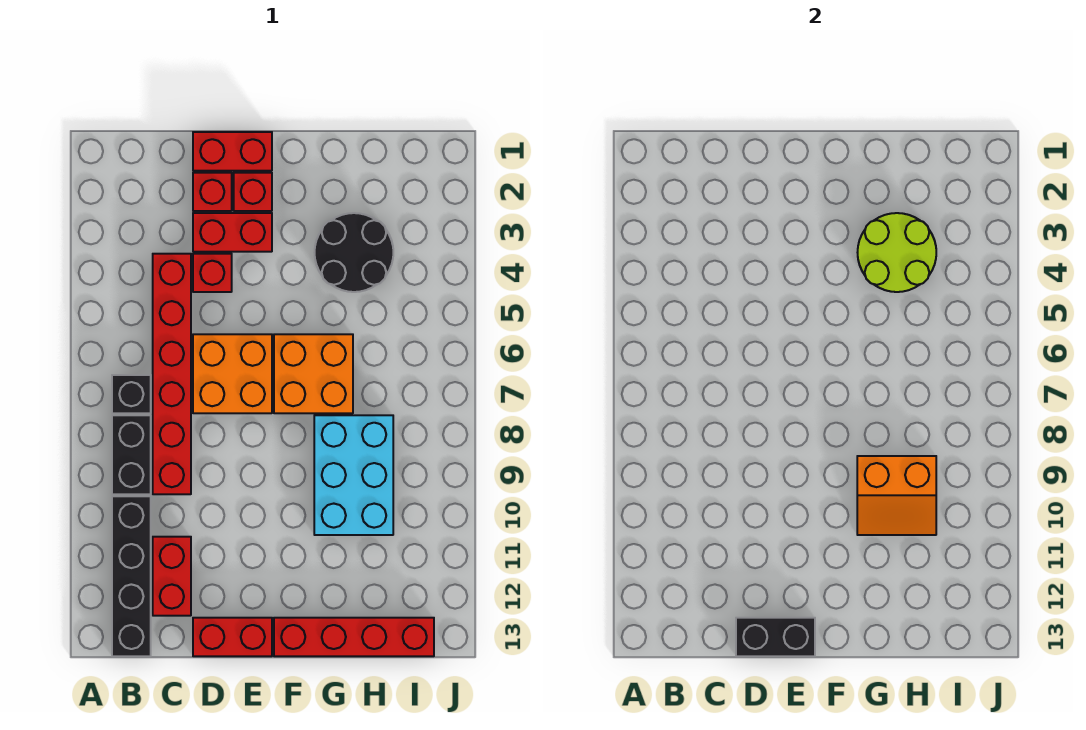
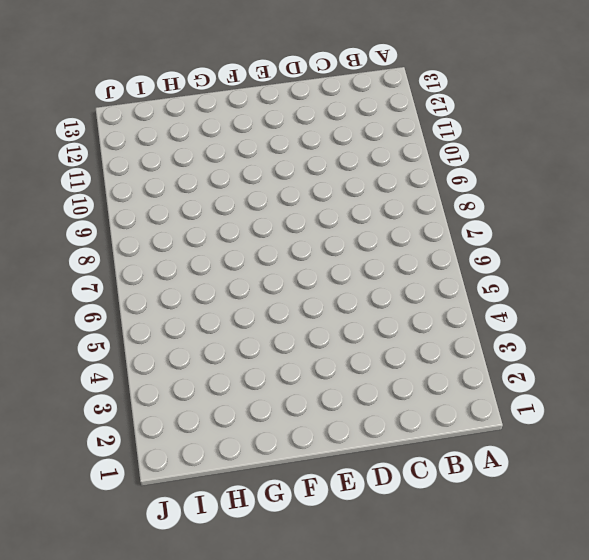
none -> black brick B7 level 1
none -> black brick B8:B9 level 1
none -> black brick B10:B13 level 1

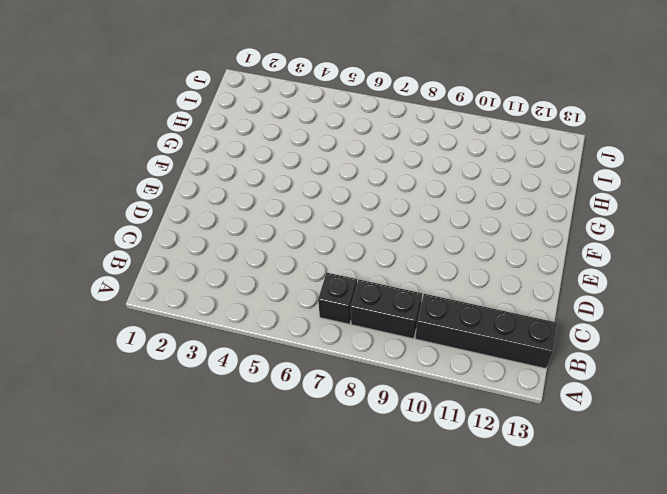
none -> red brick C4:C9 level 1
none -> red brick C11:C12 level 1
none -> red brick D1:E1 level 1

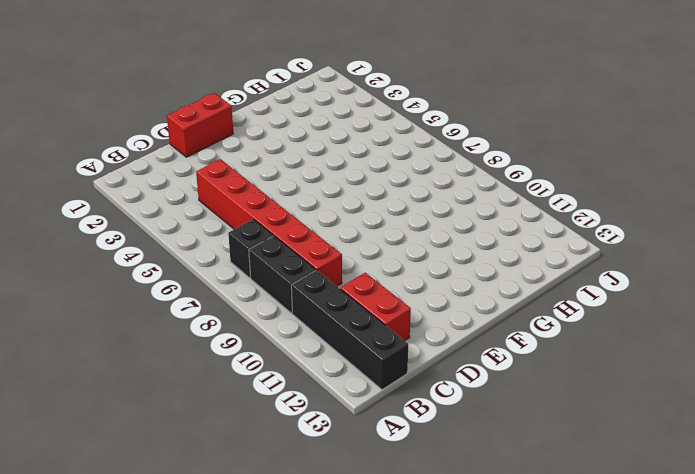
none -> red brick D2 level 1
none -> red brick D3:E3 level 1
none -> red brick D4 level 1

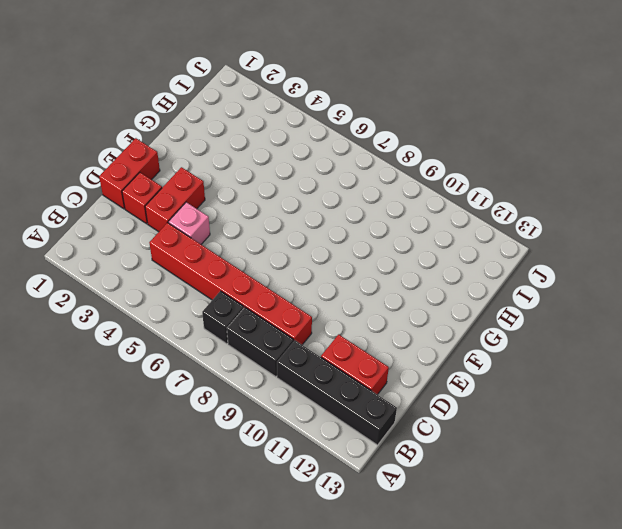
pink brick D4 level 1 -> red brick D4 level 1
none -> orange brick D6:E7 level 1
none -> red brick D13:E13 level 1
none -> red brick E2 level 1

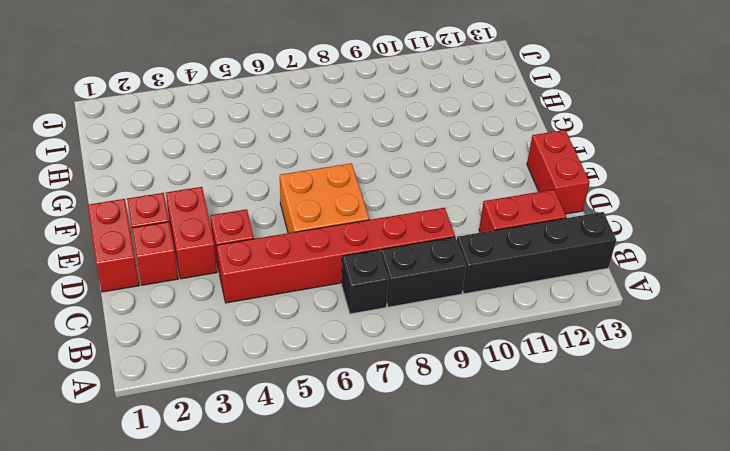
none -> orange brick F6:G7 level 1
none -> red brick F13:I13 level 1
none -> black round brick G3:H4 level 1

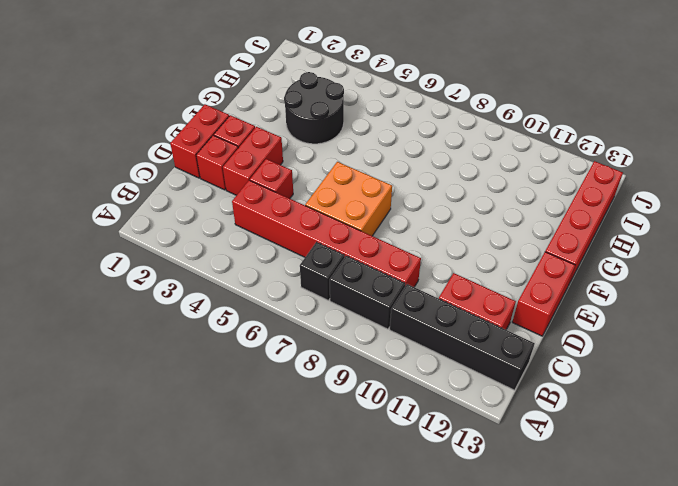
none -> orange brick F6:G7 level 1
none -> cyan brick G8:H10 level 1
none -> black brick D13:E13 level 2

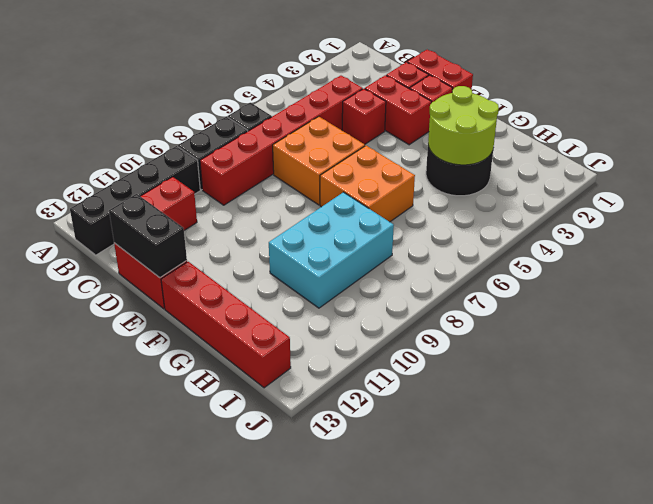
none -> orange slope G9:H10 level 2 top 9

